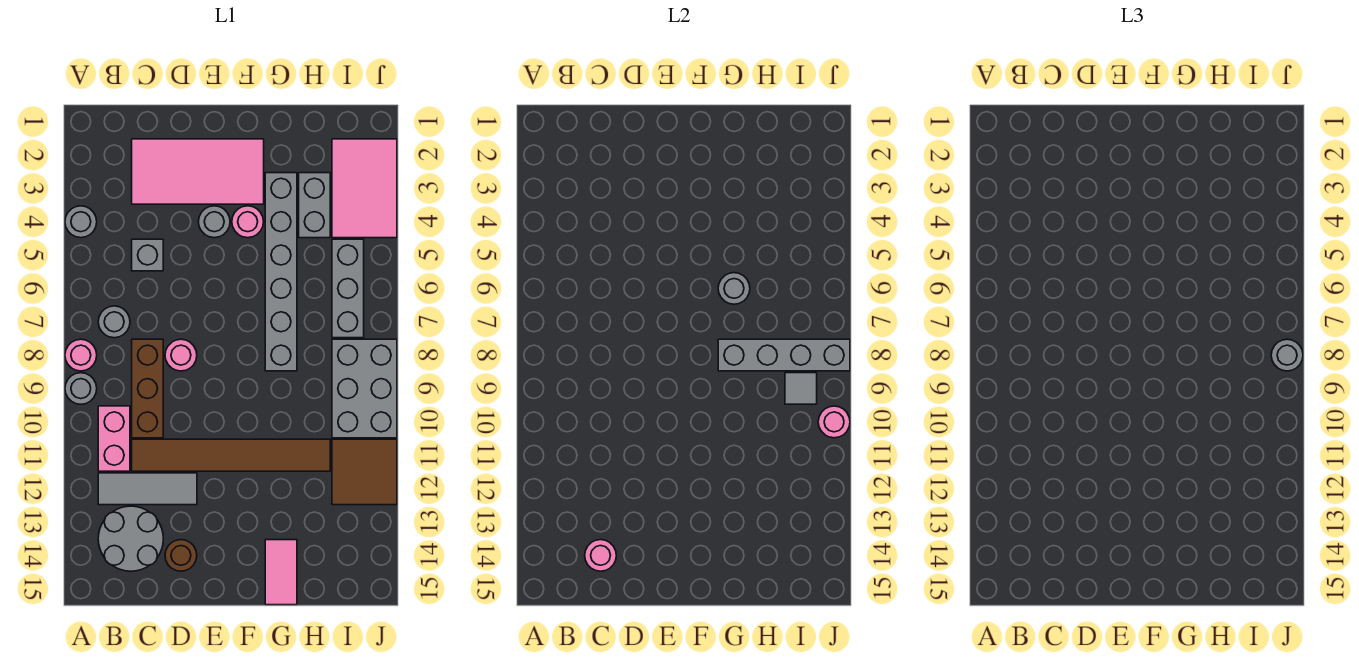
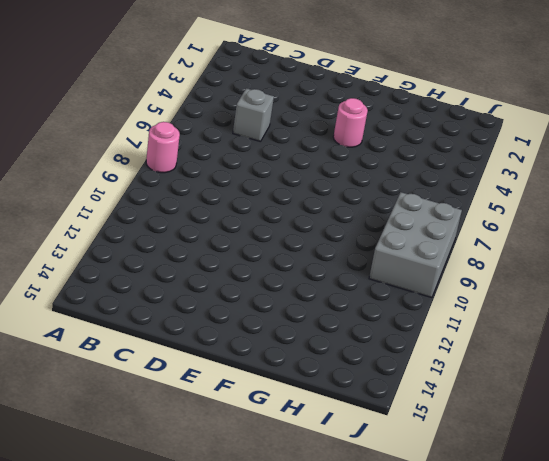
none -> grey round brick A4 level 1
none -> grey round brick A9 level 1
none -> grey round brick B7 level 1

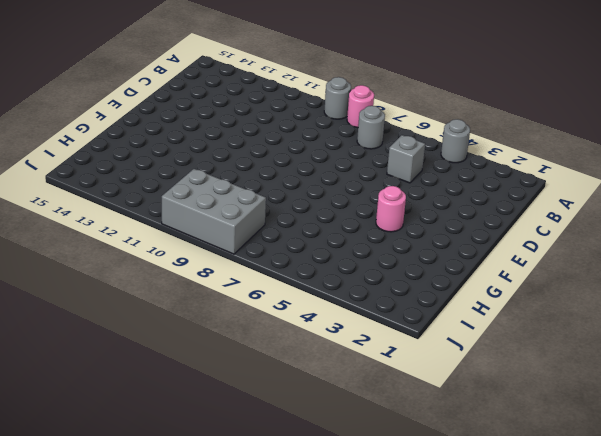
none -> pink brick B10:B11 level 1
none -> grey tile B12:D12 level 1
none -> grey round brick B13:C14 level 1

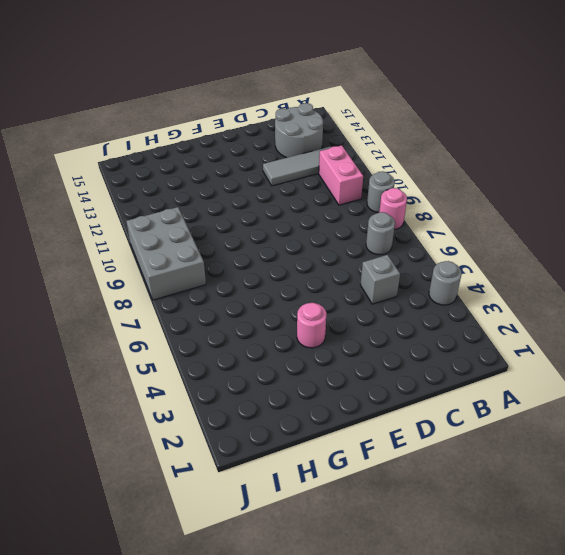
none -> pink tile C2:F3 level 1
none -> brown brick C8:C10 level 1
none -> brown tile C11:H11 level 1

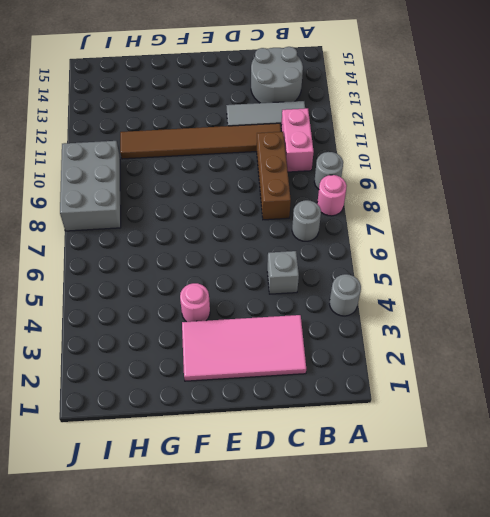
none -> pink round brick D8 level 1
none -> brown round brick D14 level 1
none -> grey round brick E4 level 1

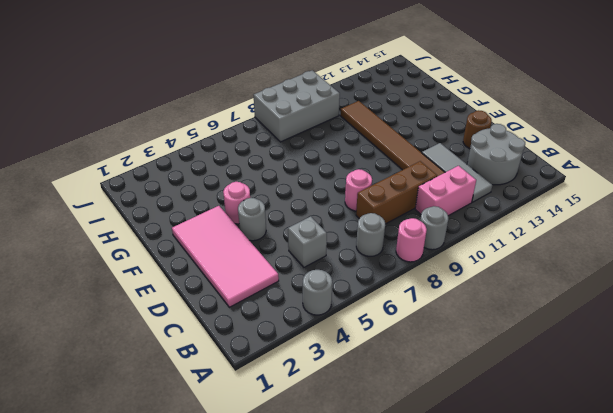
none -> grey brick G3:G8 level 1
none -> pink tile G14:G15 level 1
none -> grey brick H3:H4 level 1

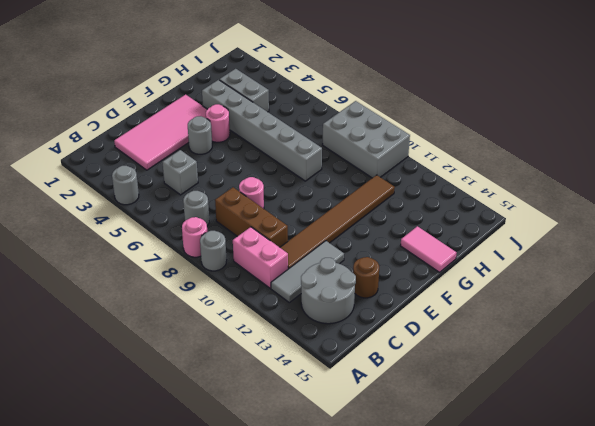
none -> pink tile I2:J4 level 1
none -> grey brick I5:I7 level 1
none -> brown tile I11:J12 level 1

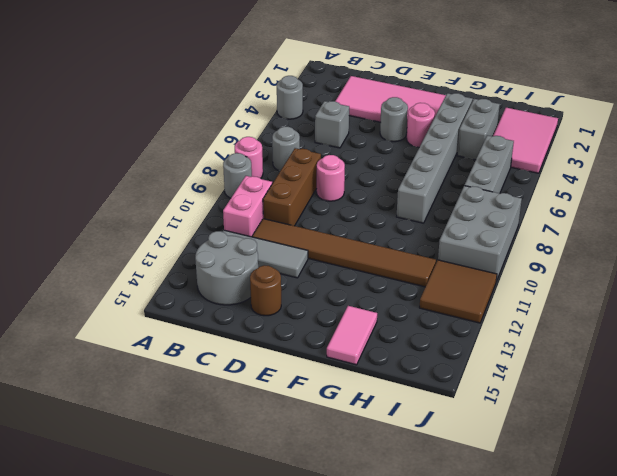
none -> pink round brick C14 level 2
none -> grey round brick G6 level 2
none -> grey brick G8:J8 level 2

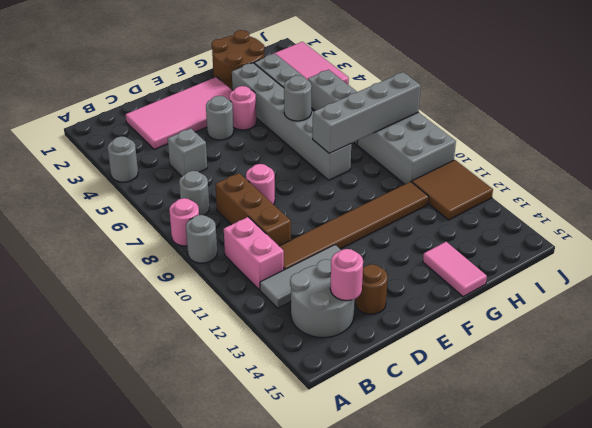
brown round brick G1:H2 level 1 -> none
none -> grey tile I9 level 2
none -> pink round brick J10 level 2
none -> grey round brick J8 level 3

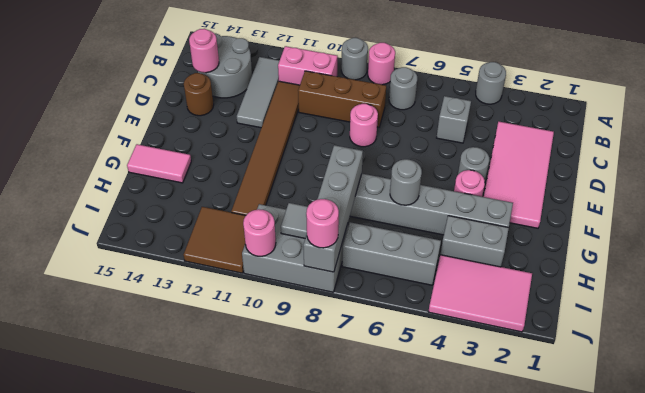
pink round brick J8 level 3 -> grey round brick J8 level 3

